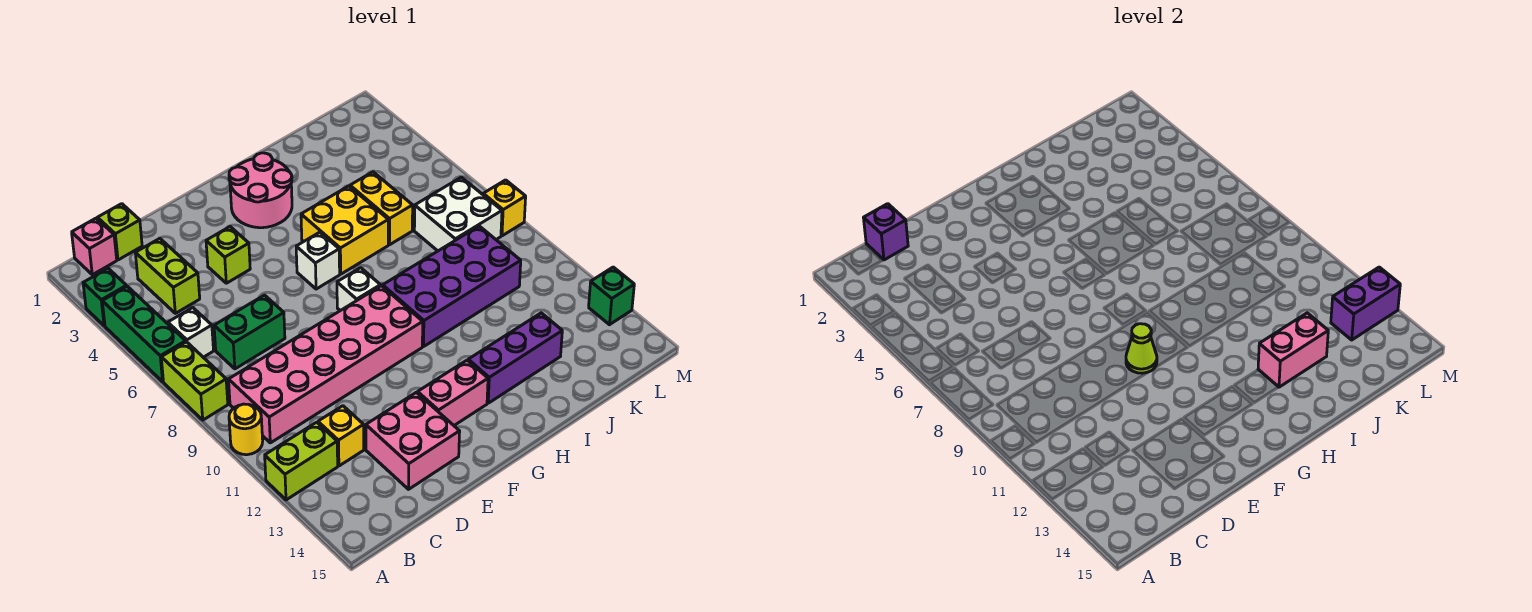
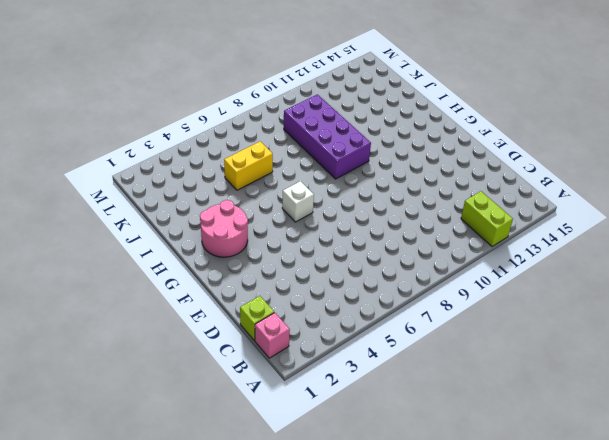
none -> green brick A3 level 1
none -> green brick A4:A6 level 1
none -> lime brick A7:A8 level 1

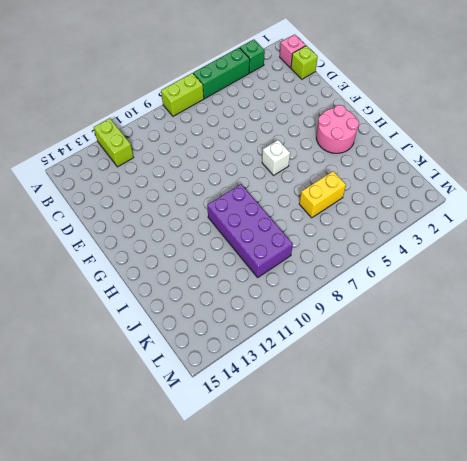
none -> yellow round brick A10 level 1
none -> white brick B6 level 1
none -> pink brick B9:G10 level 1

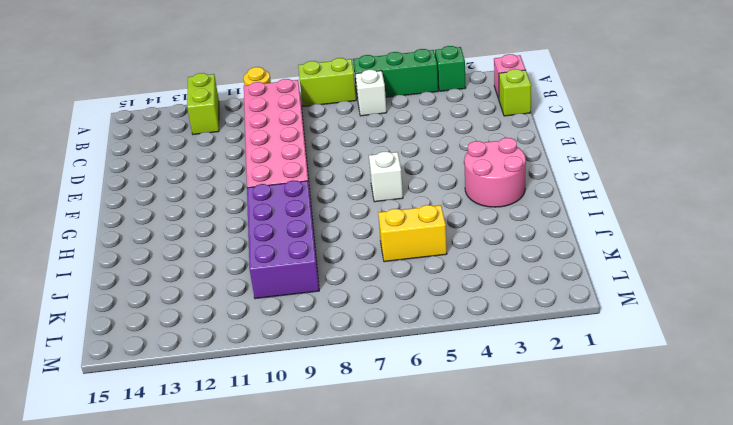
none -> lime brick C3:C4 level 1
none -> green brick C7:D7 level 1
none -> yellow brick C12 level 1

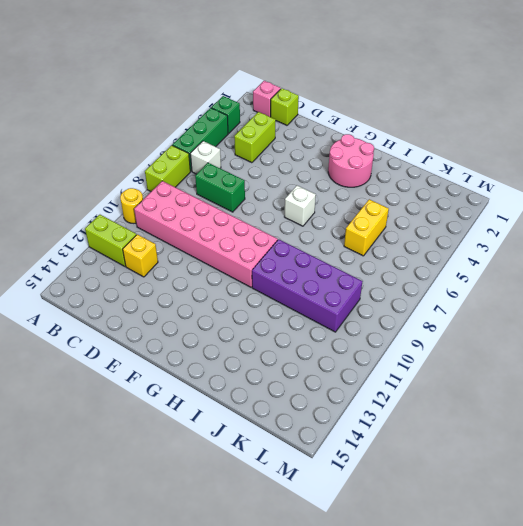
none -> pink brick D13:E14 level 1
none -> lime brick E4 level 1
none -> pink brick F13:G13 level 1

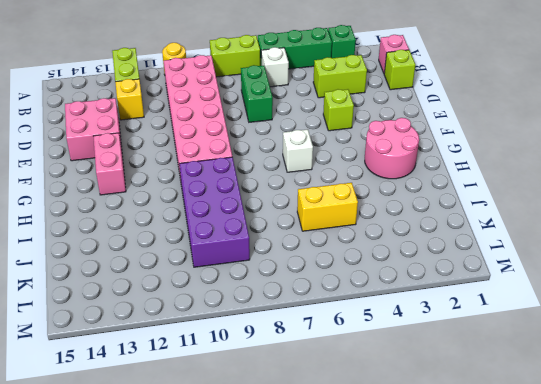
none -> white brick G8 level 1
none -> yellow brick H5:I6 level 1
none -> purple brick H13:J13 level 1

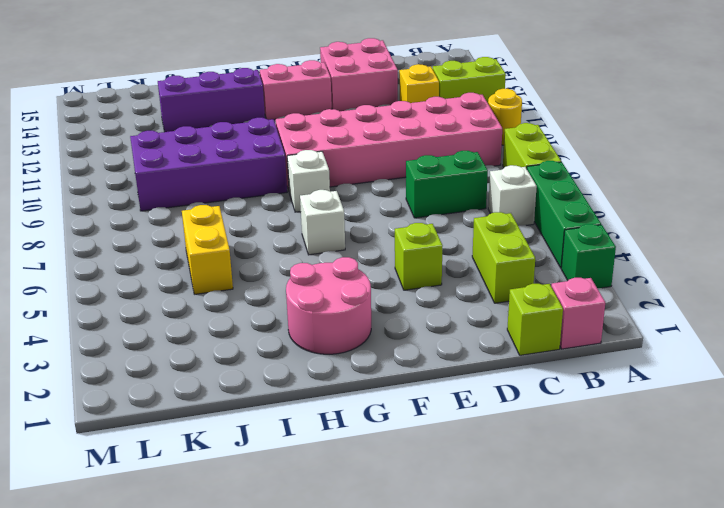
none -> yellow brick H5:I6 level 1
none -> white brick K7:L8 level 1
none -> yellow brick M8 level 1

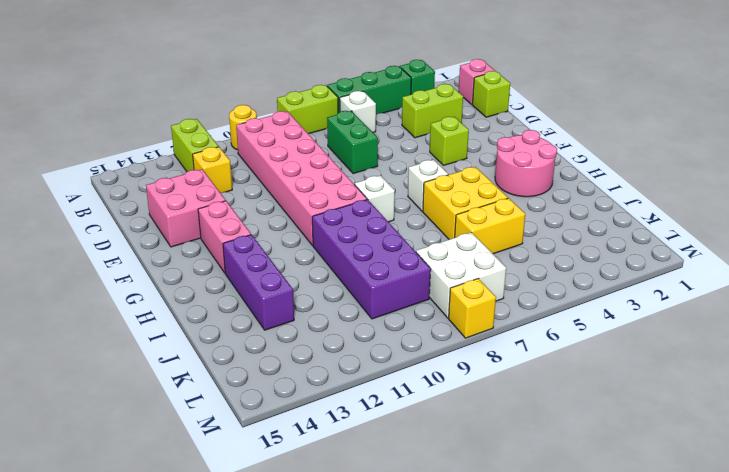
none -> green brick M13 level 1
none -> purple brick C1 level 2
none -> lime cone F10 level 2

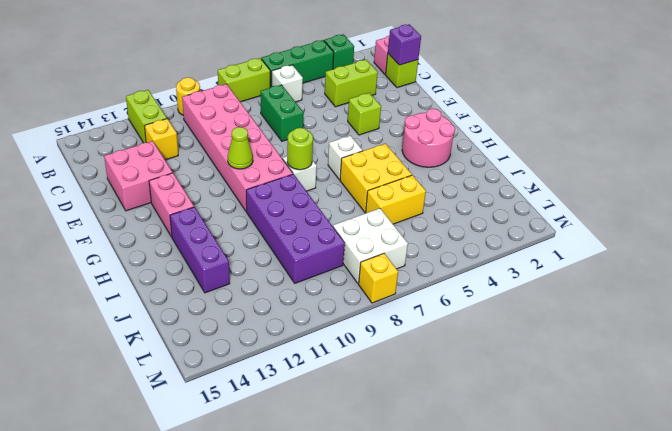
lime round brick G8 level 2 -> none
none -> green brick M13 level 1
none -> pink brick I13:J13 level 2
none -> purple brick L13:M13 level 2

